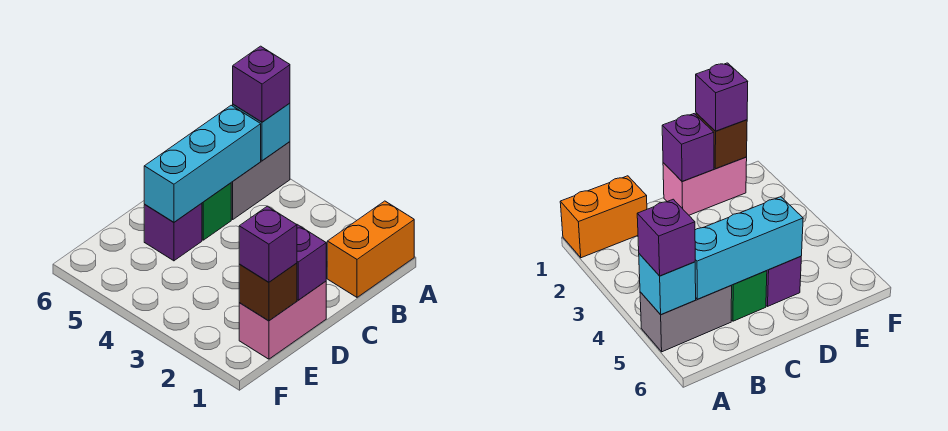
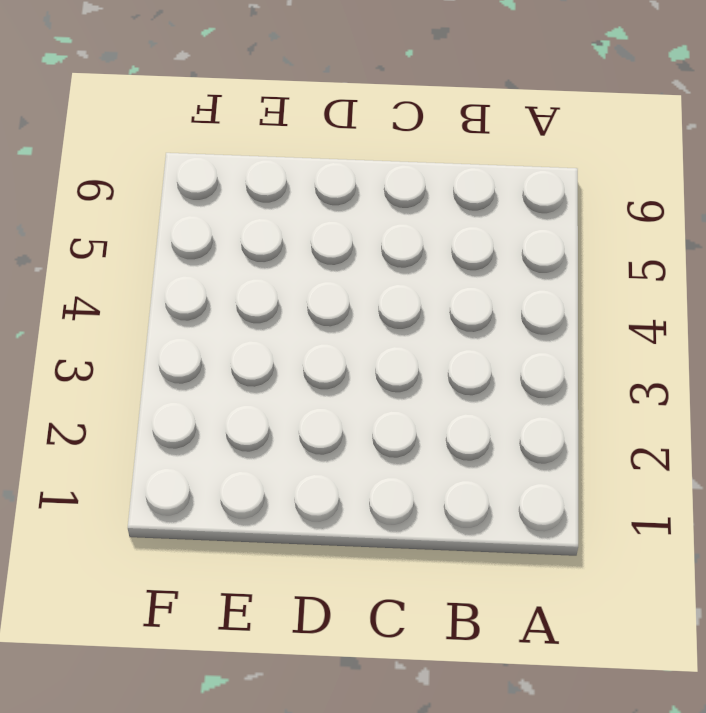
none -> orange brick A1:B1 level 1
none -> grey brick A5:B5 level 1

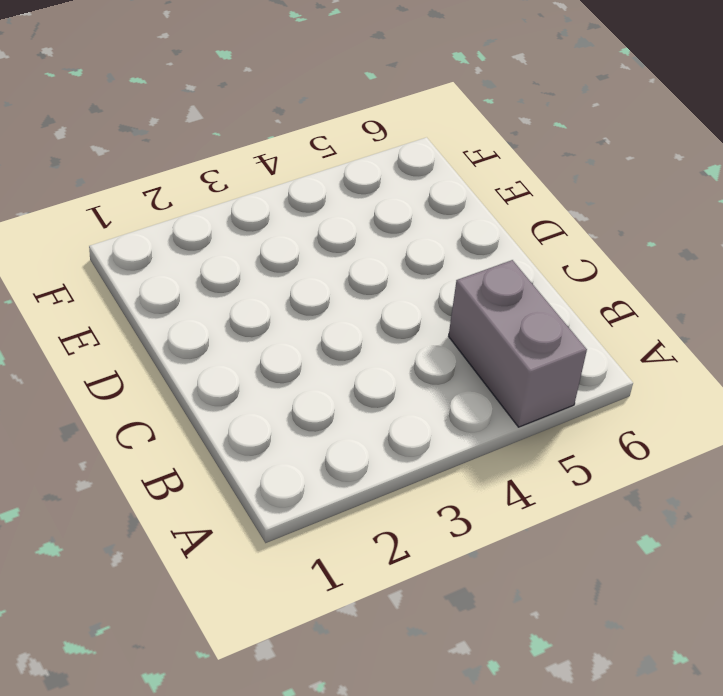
none -> orange brick A1:B1 level 1
none -> green brick C5 level 1

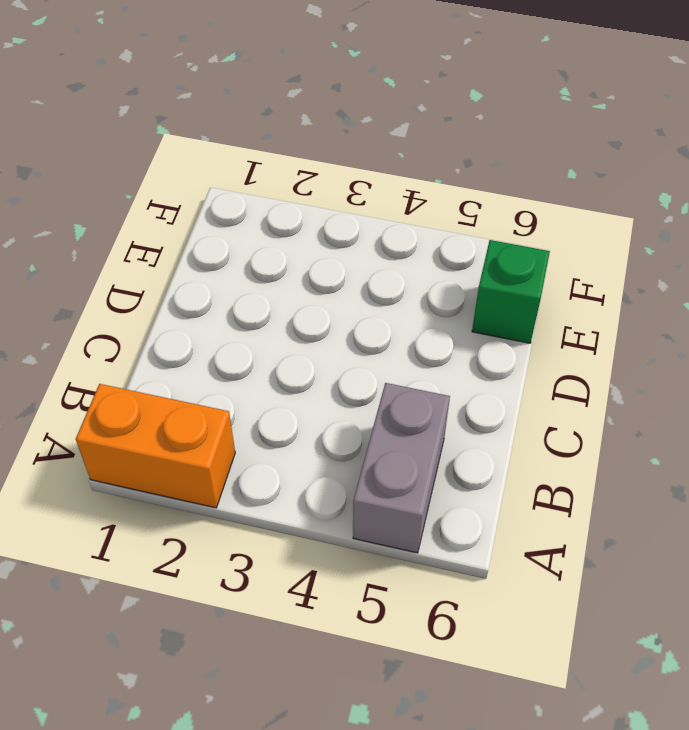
orange brick A1:A2 level 1 -> orange brick A1:B1 level 1
green brick E6 level 1 -> green brick C5 level 1
none -> pink brick D1:E1 level 1
none -> purple brick D5 level 1

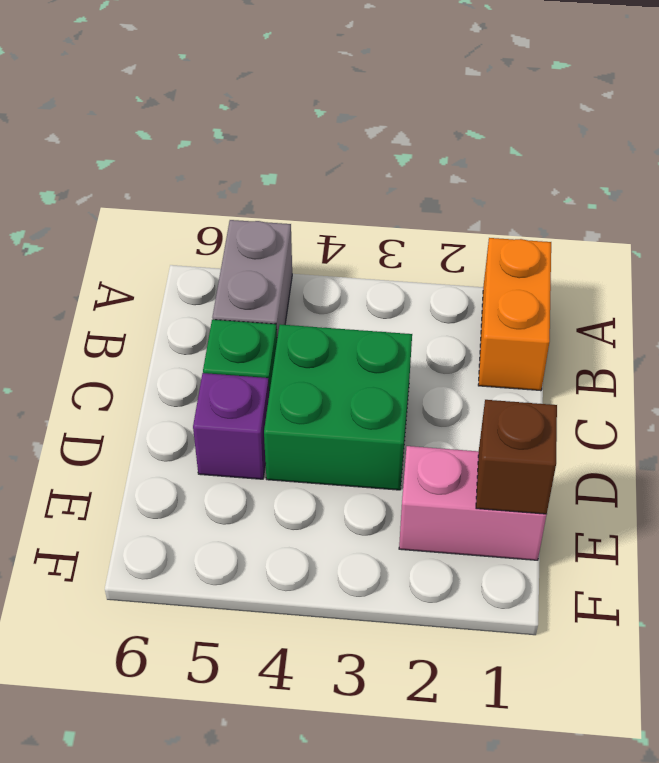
green brick C3:D4 level 1 -> none
pink brick E1:E2 level 1 -> pink brick D1:E1 level 1
none -> cyan brick A5 level 2
none -> cyan brick B5:D5 level 2

